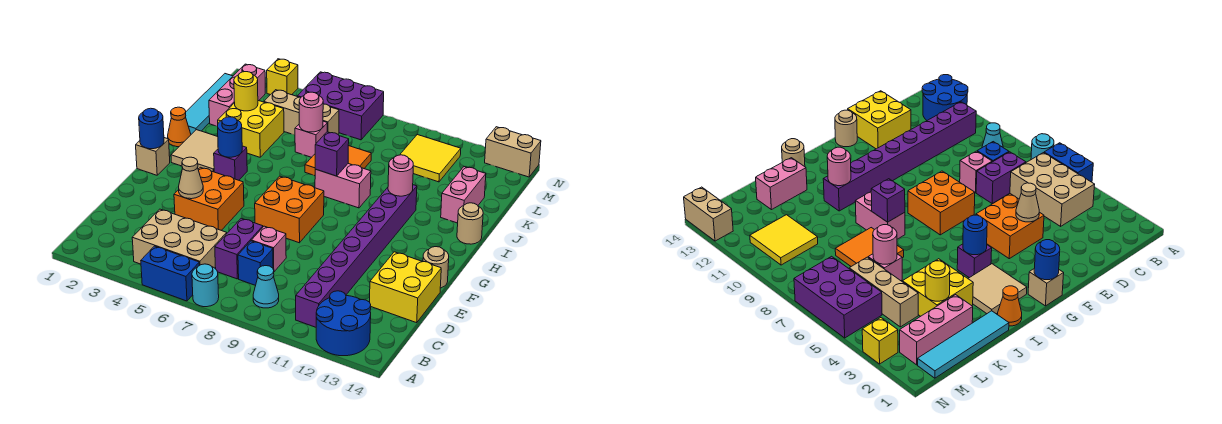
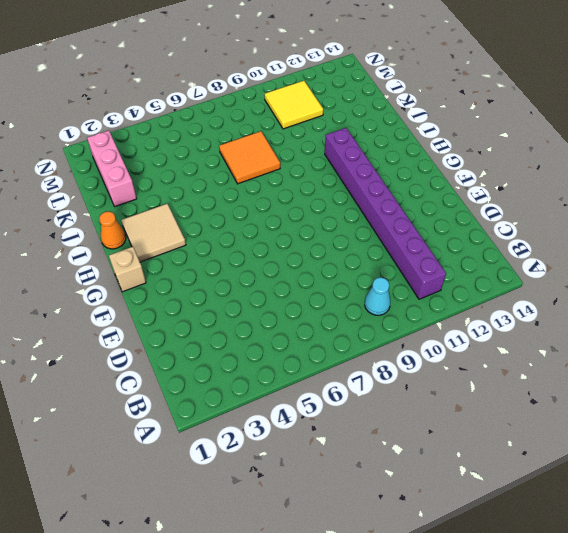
none -> blue brick A5:A6 level 1
none -> cyan round brick A7 level 1
none -> blue round brick A12:B13 level 1
none -> tan brick B4:C6 level 1

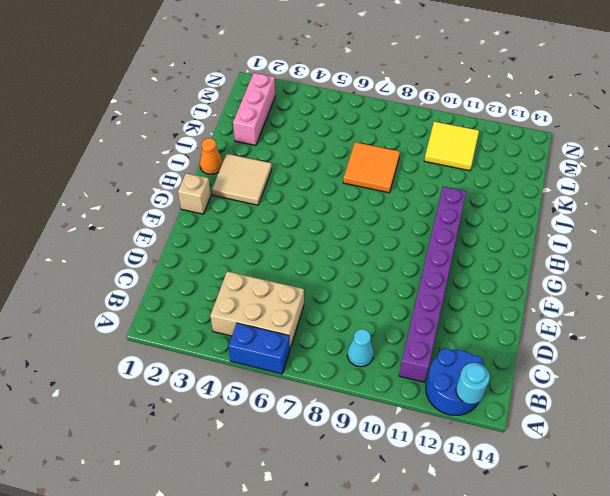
cyan round brick A13 level 2 -> cyan round brick A7 level 1
none -> purple brick C7:D7 level 1
none -> blue brick C8 level 1
none -> pink brick D8 level 1
none -> yellow brick D13:E14 level 1

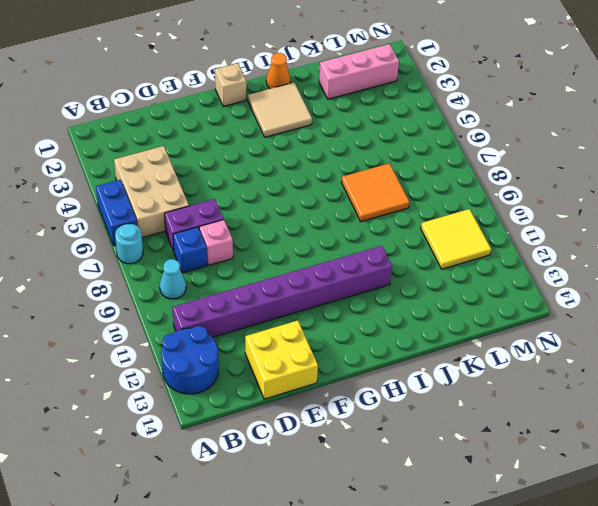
none -> orange brick E4:F5 level 1
none -> orange brick F7:G8 level 1
none -> tan round brick F14 level 1
none -> purple brick H4 level 1

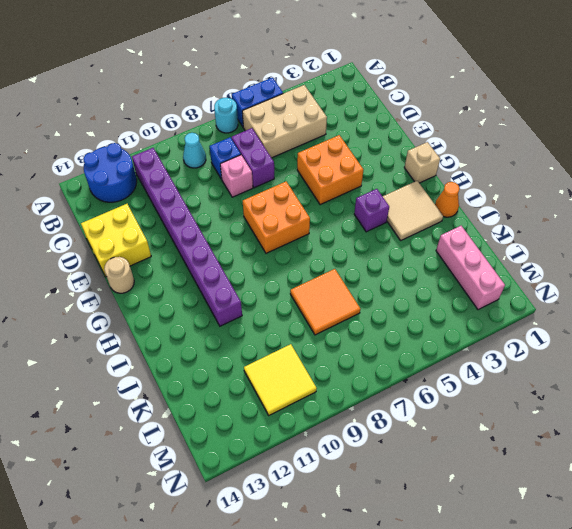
none -> pink brick I8:I9 level 1
none -> tan round brick I14 level 1
none -> cyan tile J1:M1 level 1
none -> yellow brick J3:K4 level 1

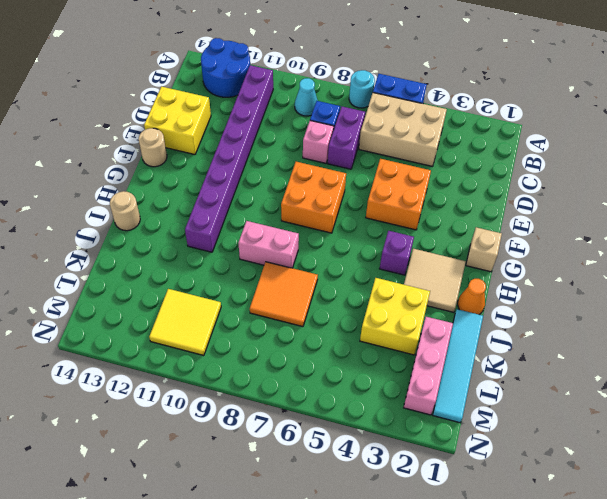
none -> pink brick J13:K13 level 1
none -> pink brick K6 level 1
none -> tan brick L4:L6 level 1
none -> purple brick M5:N7 level 1

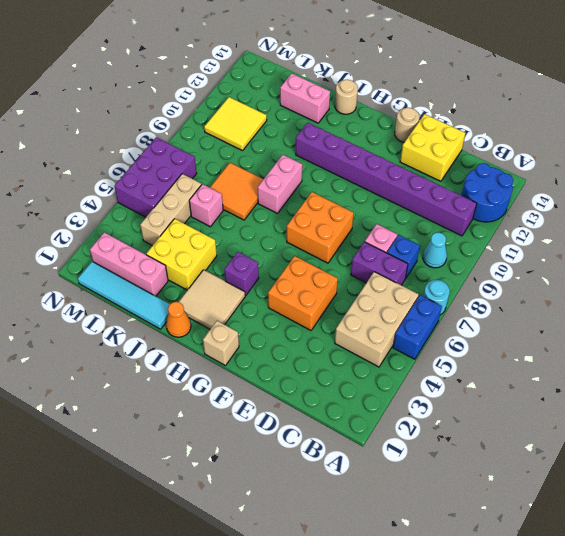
none -> yellow brick N3 level 1
none -> tan brick N13:N14 level 1
none -> tan cone E4 level 2
none -> blue round brick G1 level 2

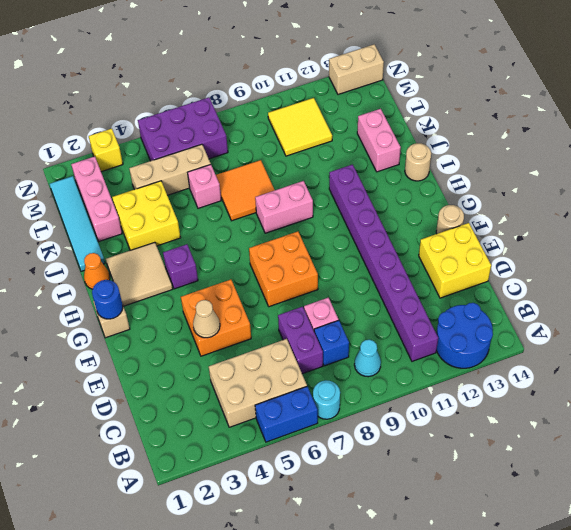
none -> blue round brick H4 level 2
none -> purple brick I8 level 2
none -> pink round brick I11 level 2
none -> yellow round brick K3 level 2

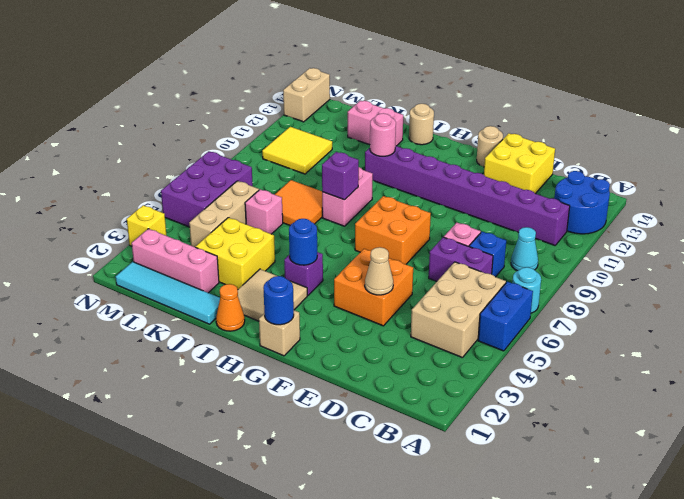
none -> yellow round brick K3 level 2
none -> pink round brick K6 level 2

